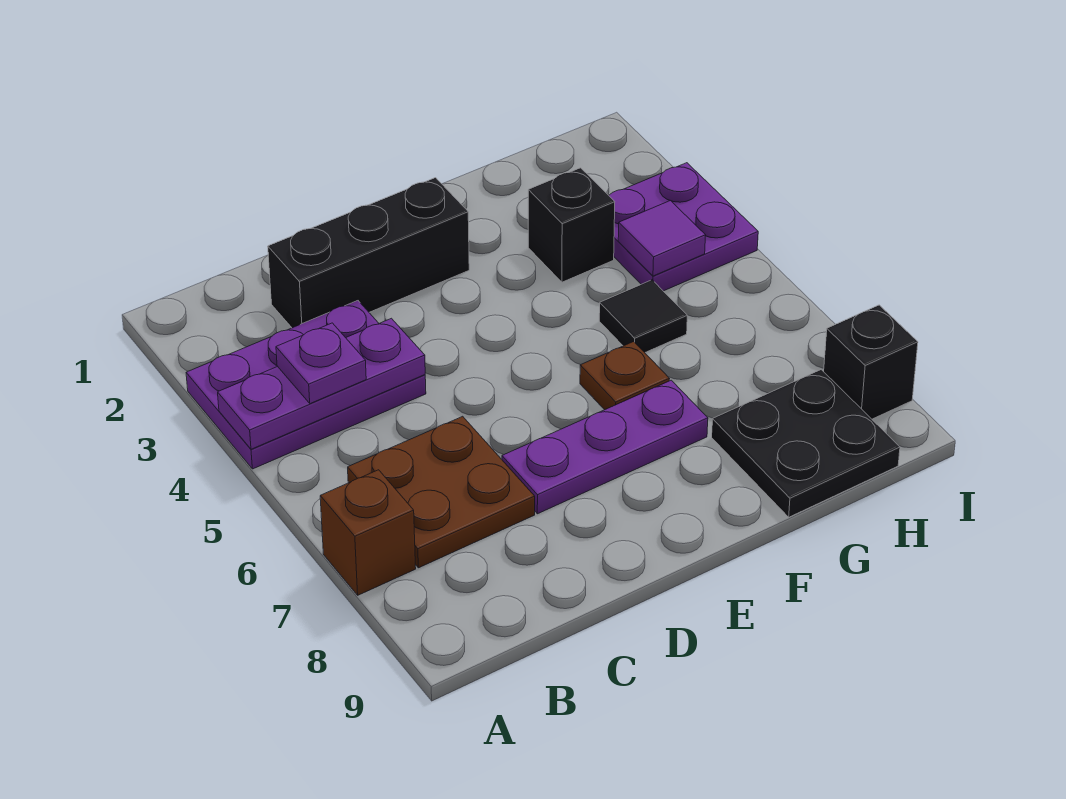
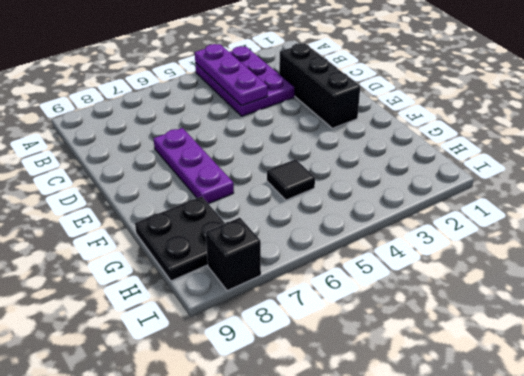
none -> brown brick A7 level 1
none -> brown plate B6:C7 level 1
none -> brown plate F6 level 1

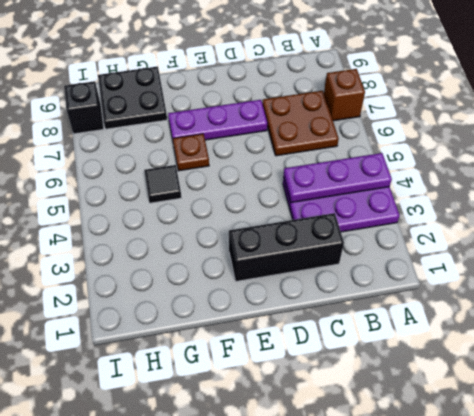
none -> black brick G3 level 1
none -> purple plate H3:I4 level 1
none -> purple tile H4 level 2

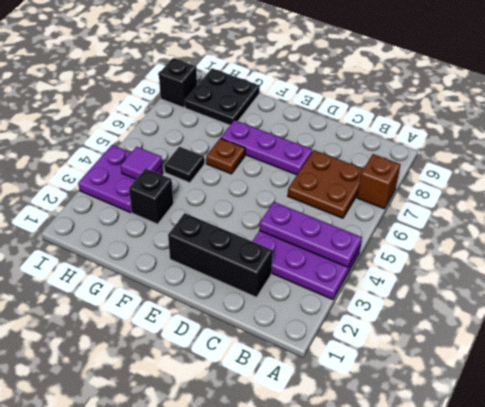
none -> purple plate B4 level 3

